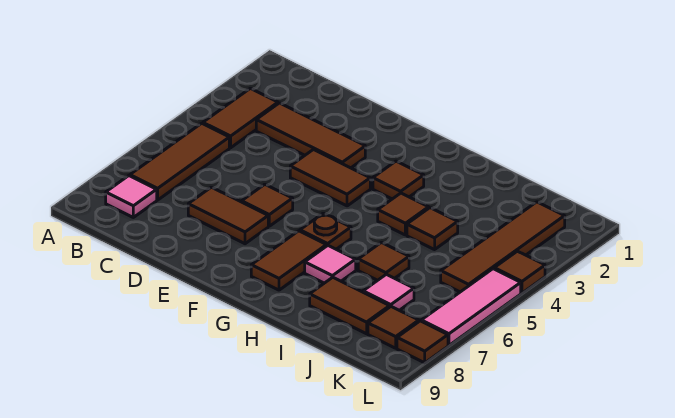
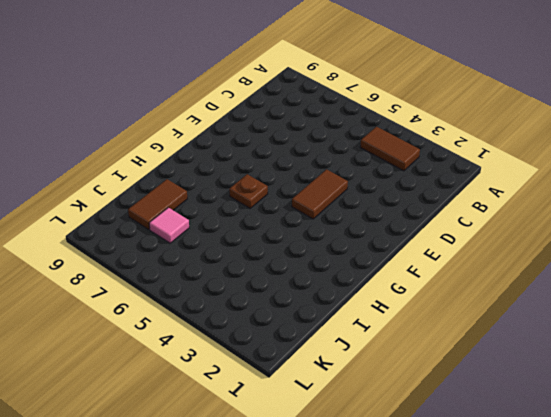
none -> brown tile B5:B7 level 1
none -> pink tile B8 level 1
none -> brown tile C3:E3 level 1

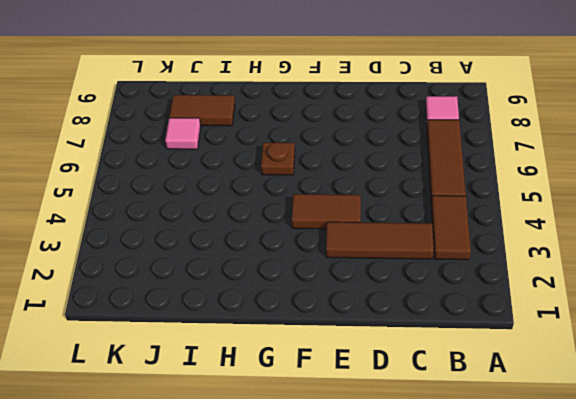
none -> brown tile D7:E7 level 1
none -> brown tile E6 level 1
none -> brown tile G3 level 1

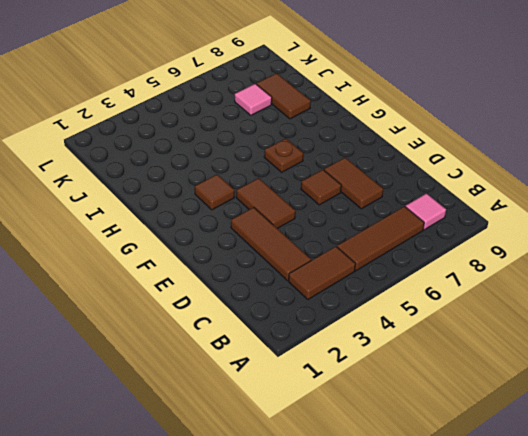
none -> brown tile G7:G8 level 1
none -> brown tile H4 level 1
none -> pink tile H7 level 1

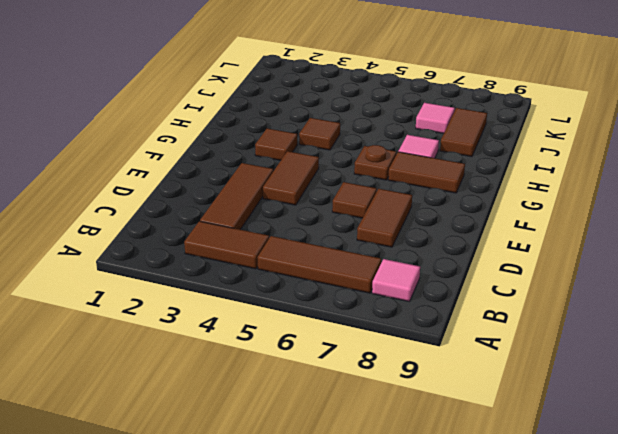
none -> brown tile I4 level 1
none -> brown tile I6 level 1
none -> brown tile K2:K5 level 1

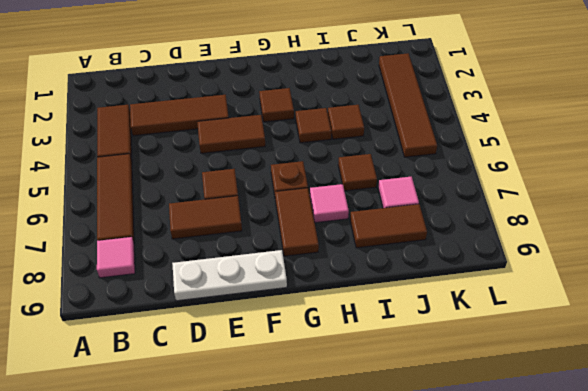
white plate D9:F9 level 1 -> none
none -> brown tile K8 level 1
none -> brown tile L4 level 1
none -> pink tile L5:L7 level 1

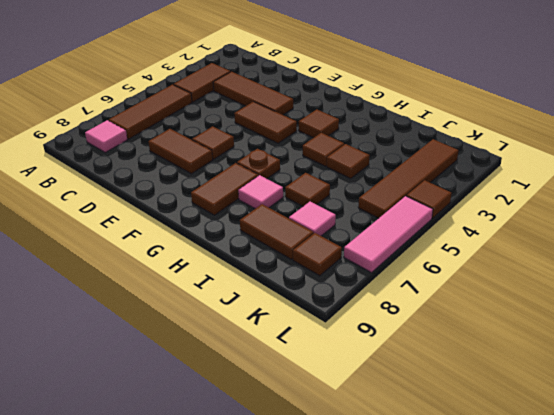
none -> brown tile L8 level 1

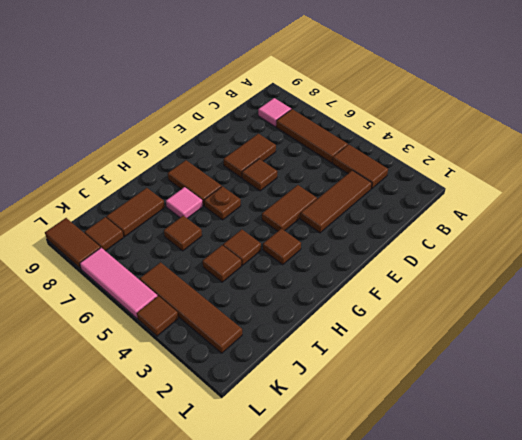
brown tile L8:L9 level 1 -> brown tile L8 level 1
none -> pink tile J7 level 1

